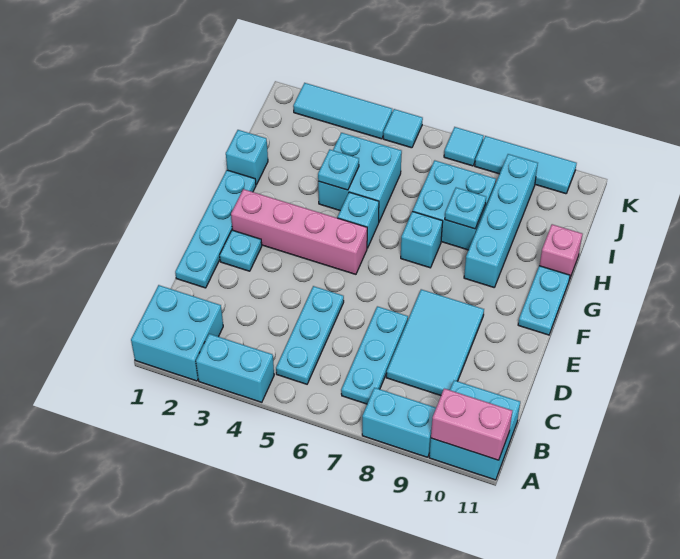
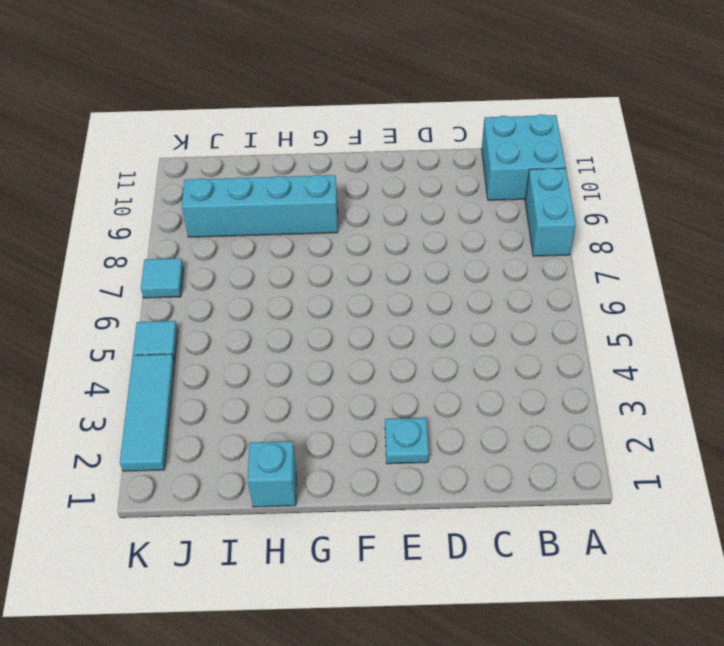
none -> cyan brick A1:B2 level 1
none -> cyan brick A3:A4 level 1
none -> cyan plate B5:D5 level 1

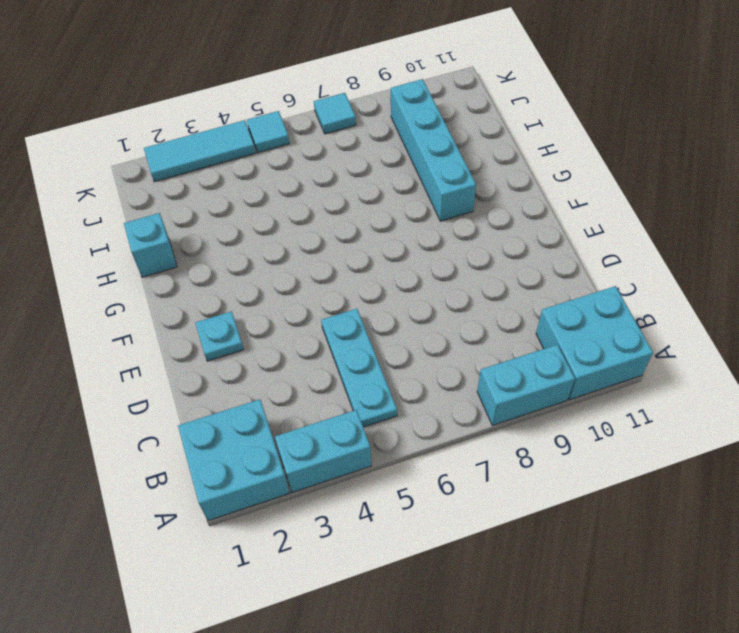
none -> cyan plate B7:D7 level 1
none -> cyan tile C8:E9 level 1
none -> cyan plate D1:G1 level 1

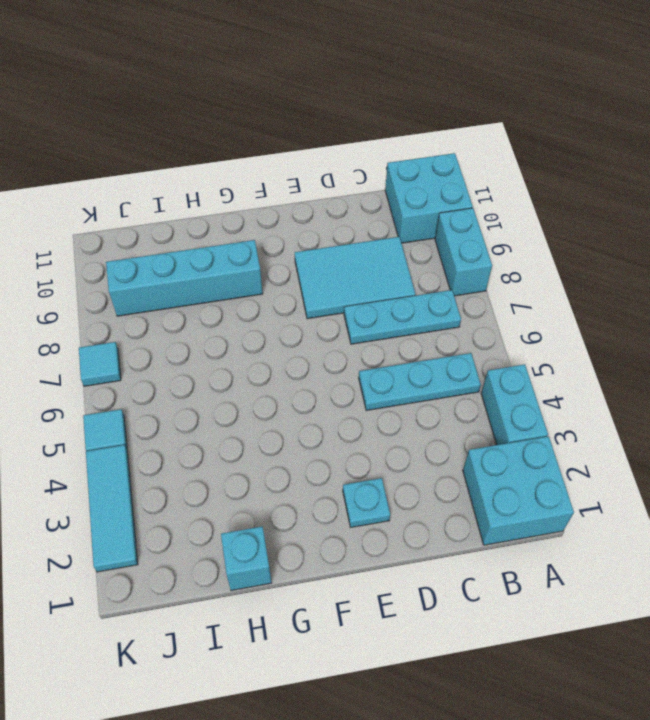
none -> cyan plate D1:G1 level 1
none -> pink brick F2:F5 level 1
none -> cyan plate F11:G11 level 1

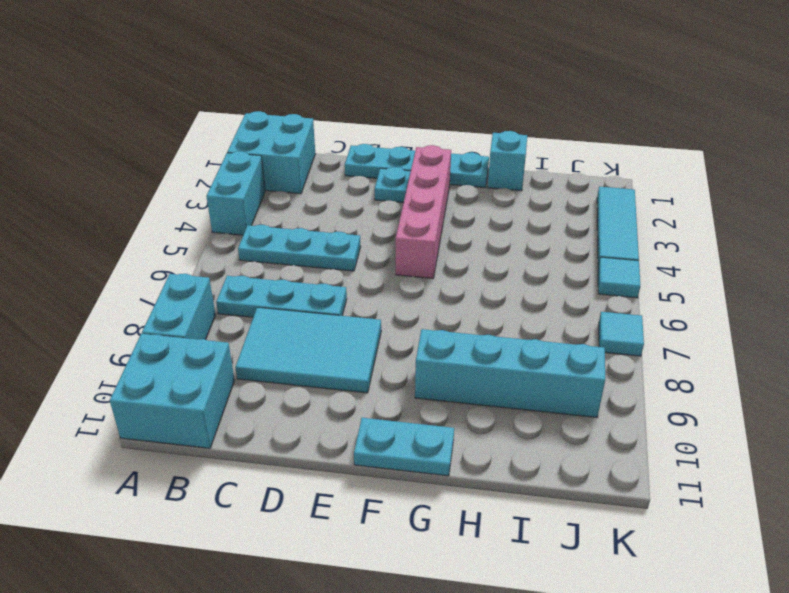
none -> cyan brick G5 level 1
none -> cyan brick G7 level 1
none -> cyan brick H4:I5 level 1

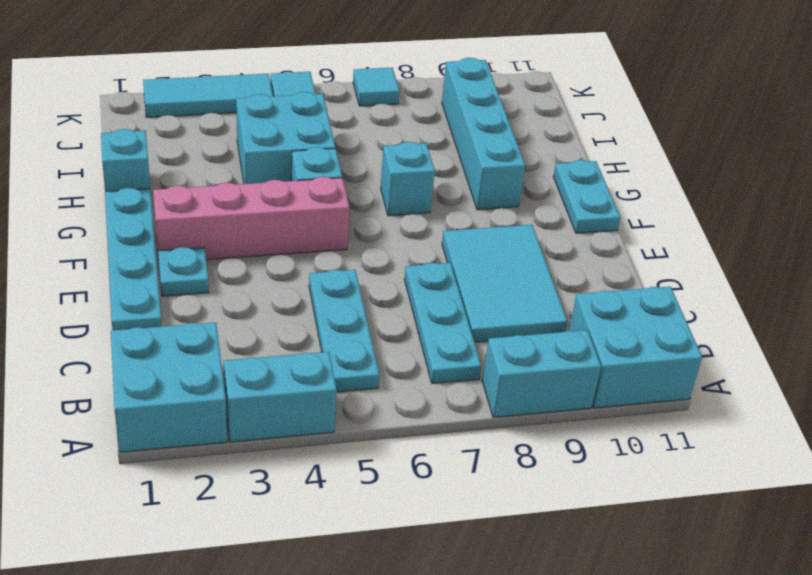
none -> cyan brick H7:I8 level 1
none -> pink brick H11 level 1
none -> cyan tile K8:K10 level 1

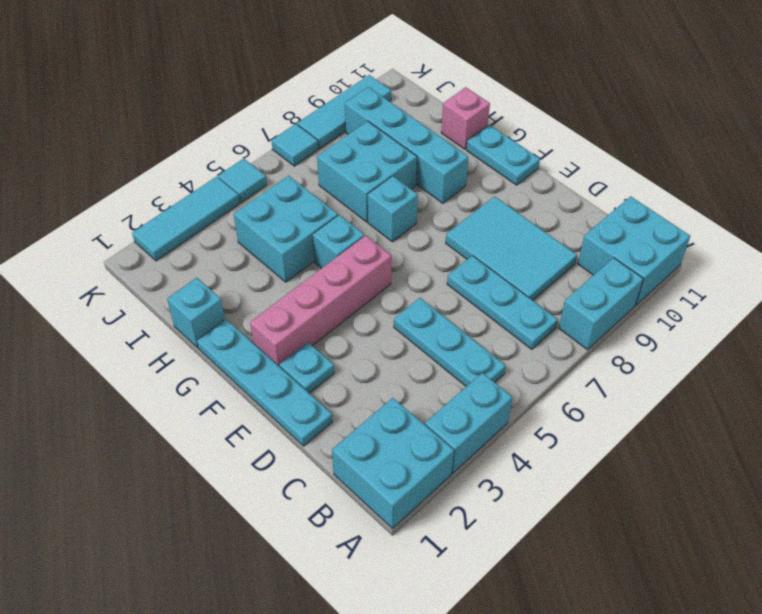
none -> pink brick A10:A11 level 2
none -> cyan plate H4 level 2
none -> cyan plate H8 level 2

